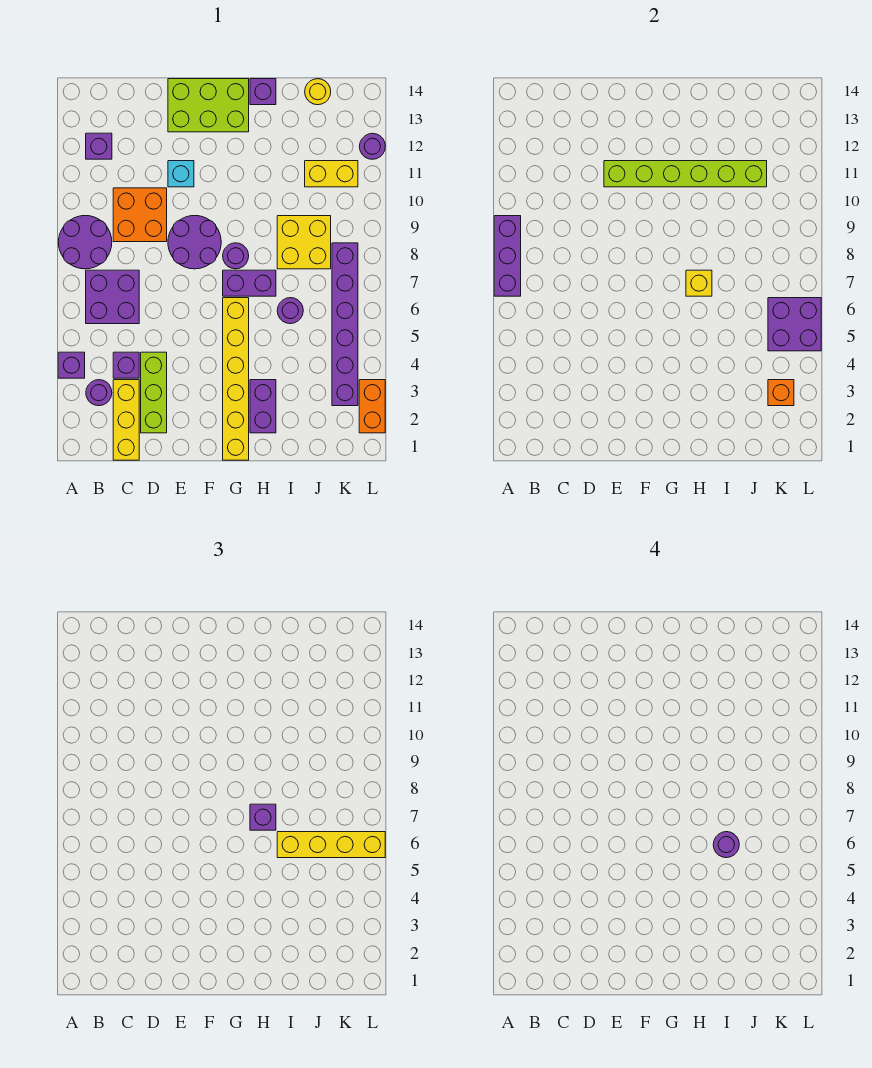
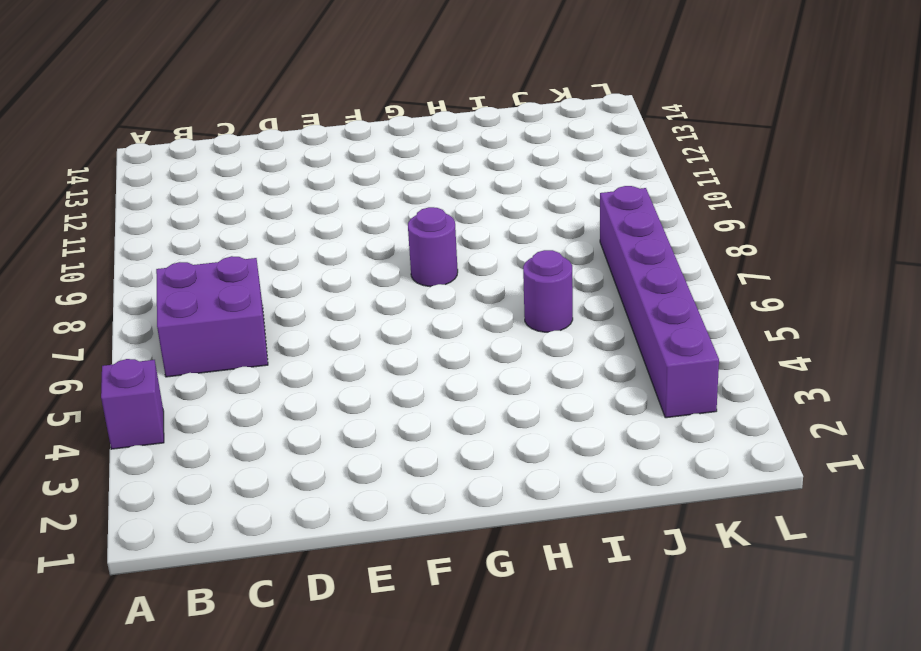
none -> purple round brick A8:B9 level 1
none -> purple round brick B3 level 1
none -> purple brick B12 level 1
none -> yellow brick C1:C3 level 1

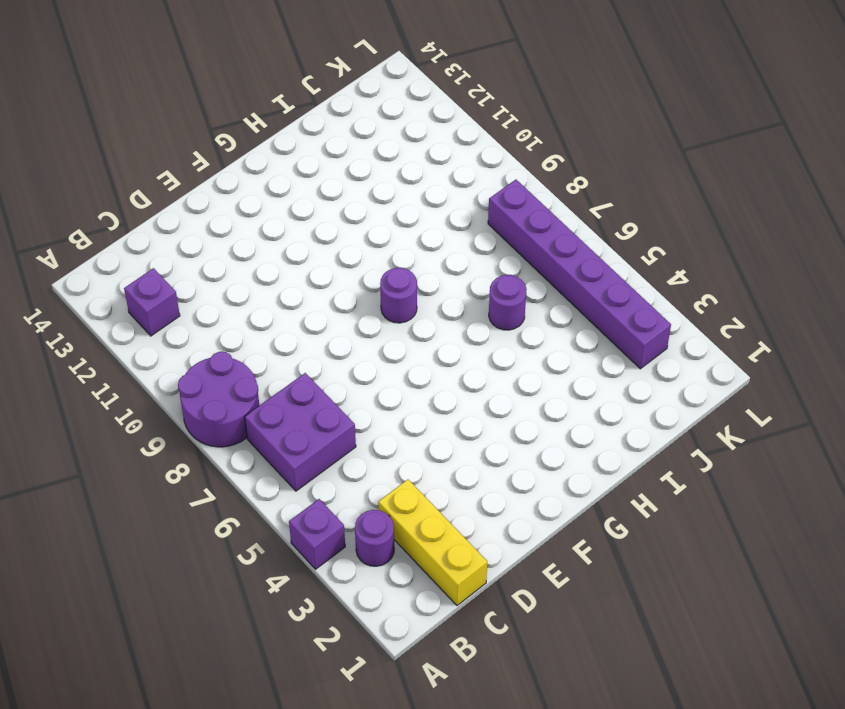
none -> purple brick C4 level 1
none -> orange brick C9:D10 level 1
none -> lime brick D2:D4 level 1
none -> purple round brick E8:F9 level 1

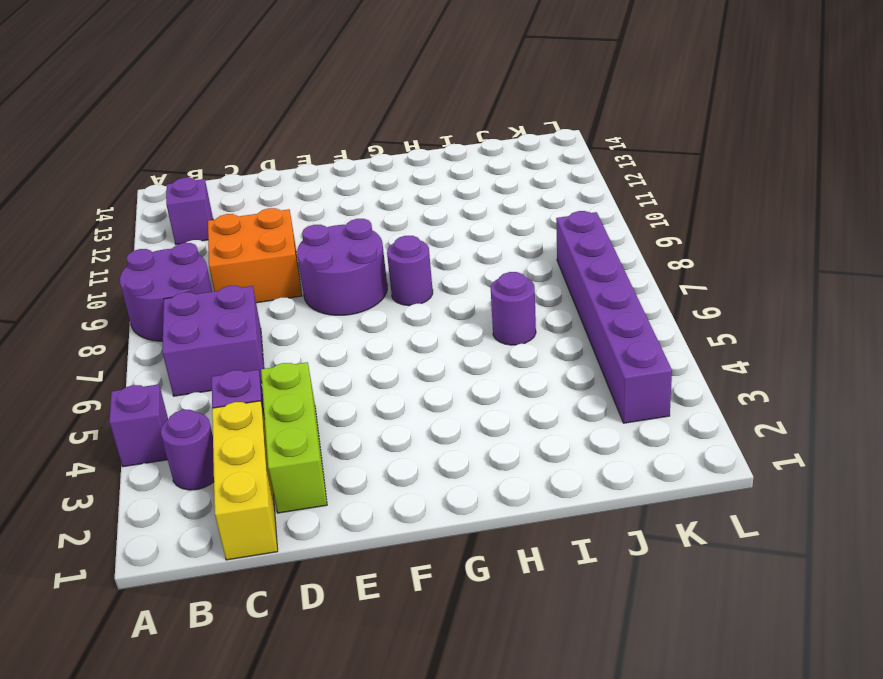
none -> cyan brick E11 level 1
none -> lime brick E13:G14 level 1
none -> yellow brick G1:G6 level 1
none -> purple brick G7:H7 level 1

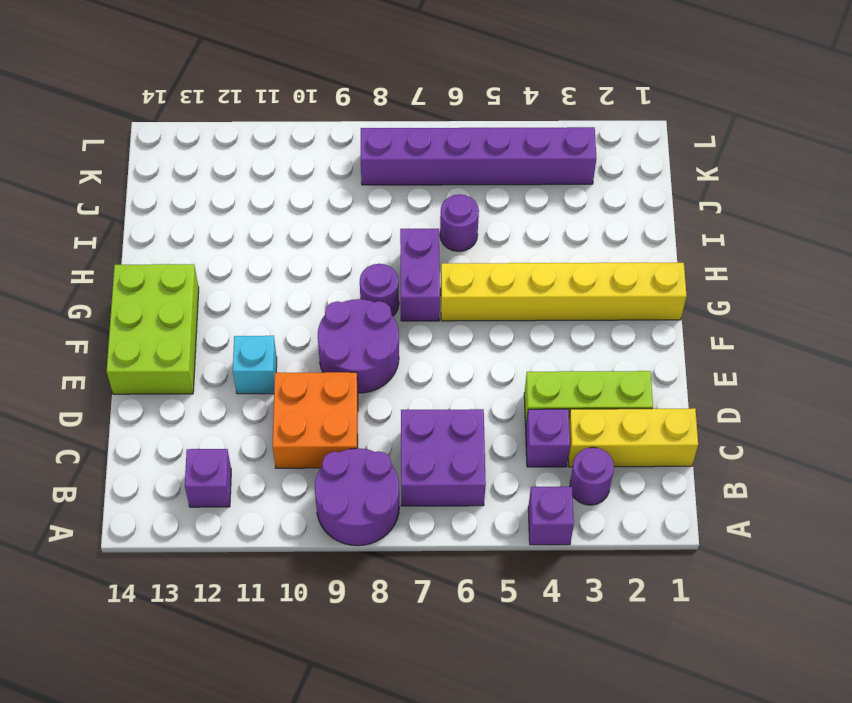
none -> purple brick H2:H3 level 1
none -> purple brick H14 level 1
none -> yellow brick I8:J9 level 1
none -> yellow brick J11:K11 level 1

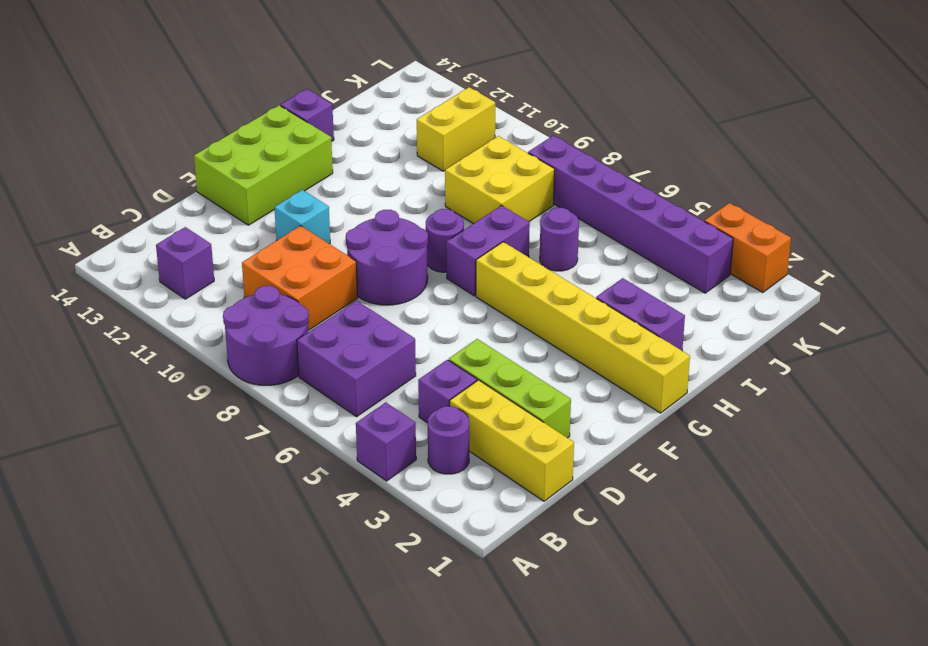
none -> yellow round brick J14 level 1
none -> purple round brick L12 level 1
none -> purple brick A7:A9 level 2
none -> lime brick E11:J11 level 2

